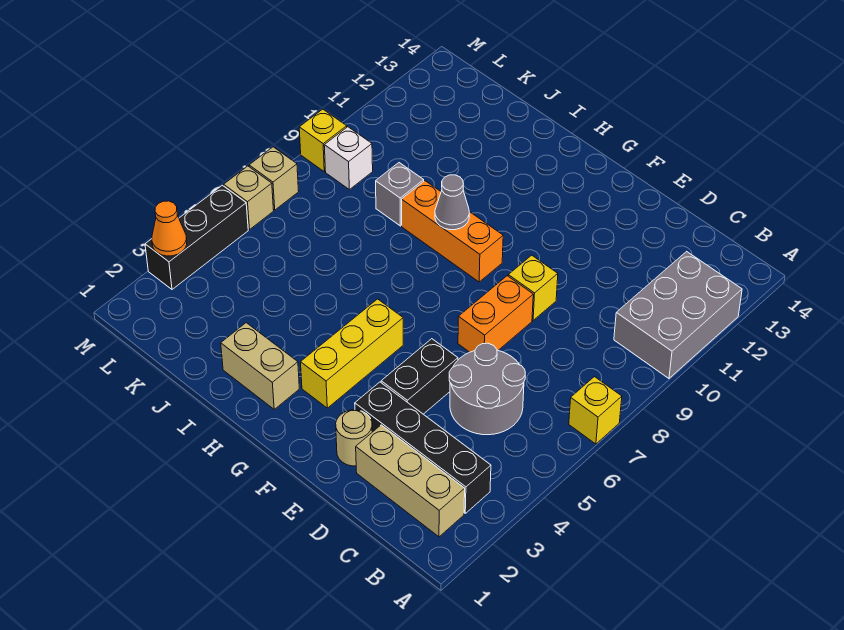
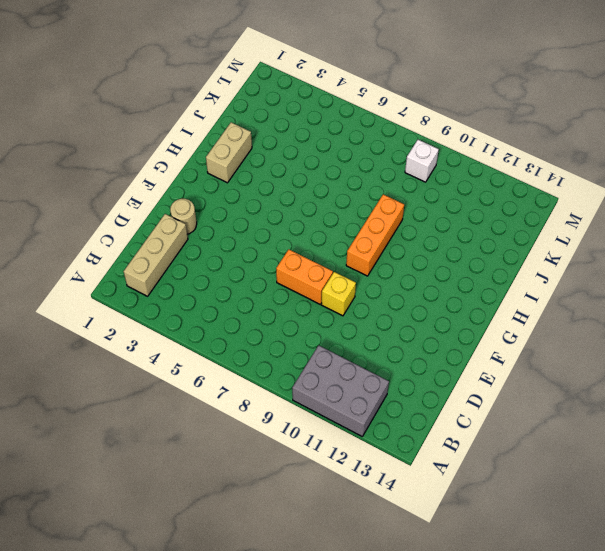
none -> yellow brick A7 level 1
none -> black brick B3:E3 level 1
none -> grey round brick C5:D6 level 1

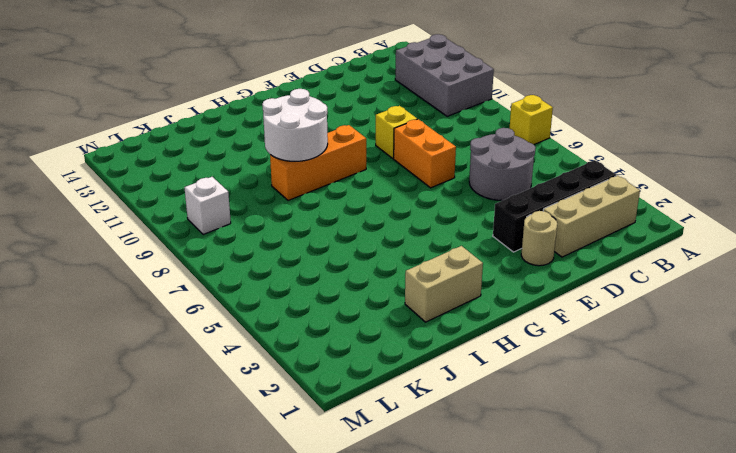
white round brick H9:I10 level 2 -> grey cone H9 level 2
none -> black brick E4:E5 level 1
none -> yellow brick G3:G5 level 1
none -> grey brick J9 level 1

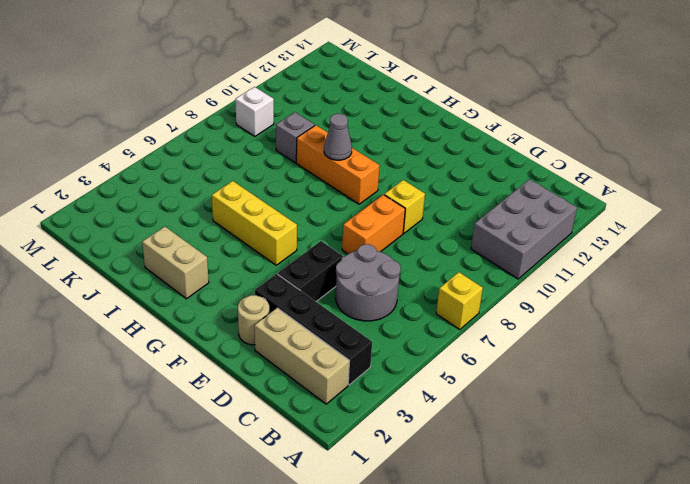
yellow brick G5:I5 level 1 -> yellow brick G3:G5 level 1
none -> black brick M3:M5 level 1
none -> tan brick M6 level 1
none -> tan brick M7 level 1

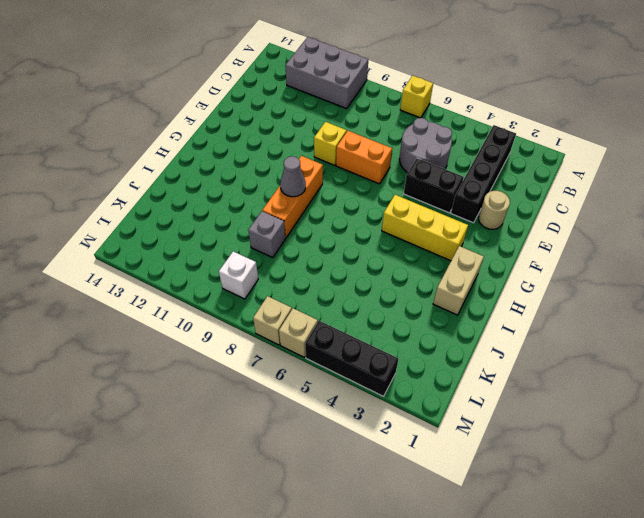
none -> tan brick B2:D2 level 1
none -> yellow brick M9 level 1
none -> orange cone M3 level 2

